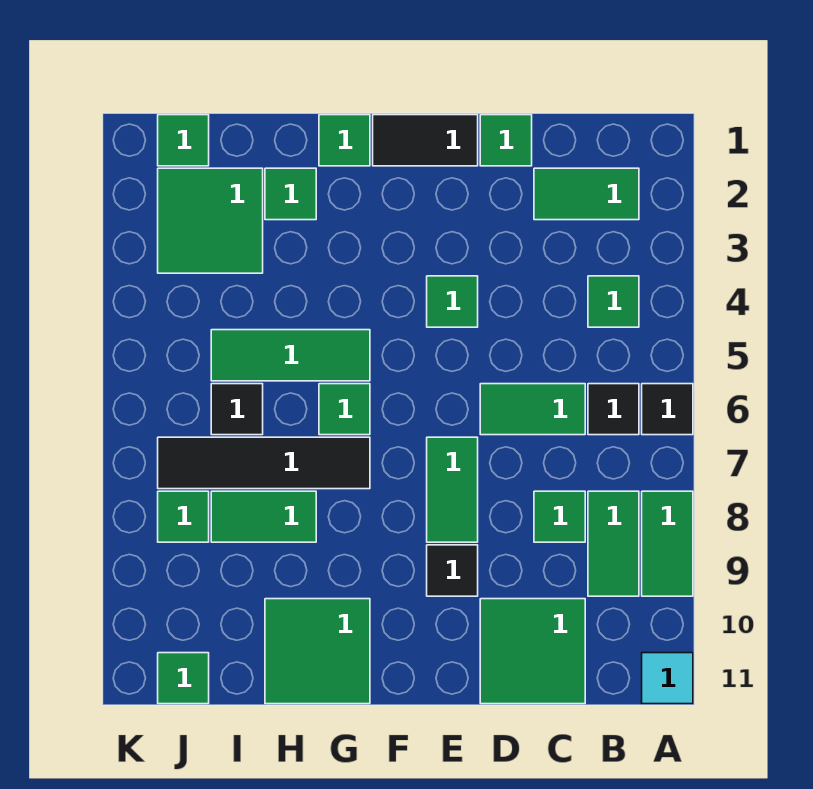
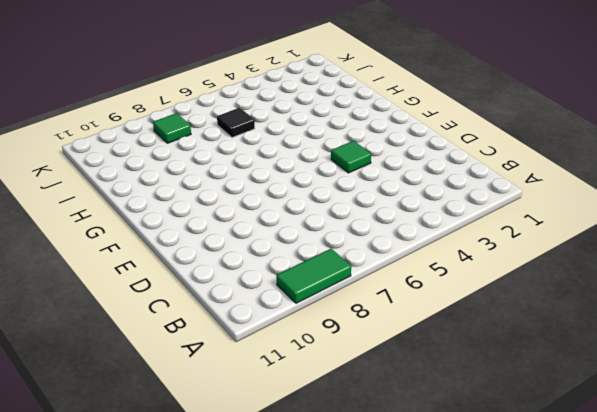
none -> black tile A6 level 1
none -> cyan tile A11 level 1
none -> green tile B2:C2 level 1

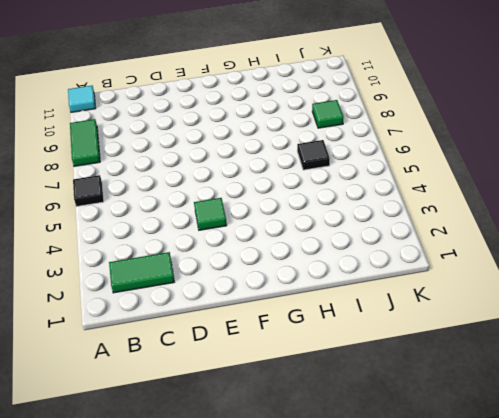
none -> green tile B4 level 1
none -> black tile B6 level 1
none -> green tile B8:B9 level 1

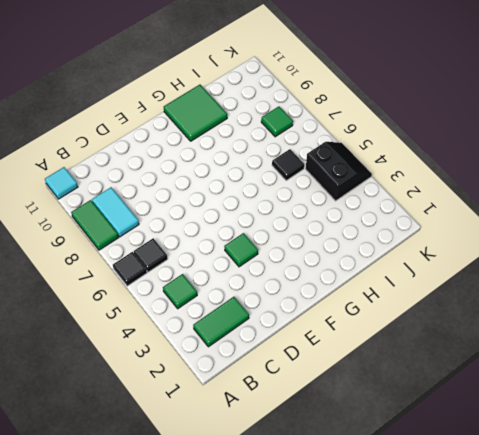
cyan tile B8:B9 level 1 -> green tile B8:B9 level 1
black slope J4:K5 level 1 top J -> none
none -> green tile C6:D6 level 1
none -> green tile C8 level 1
none -> green tile C10:D11 level 1

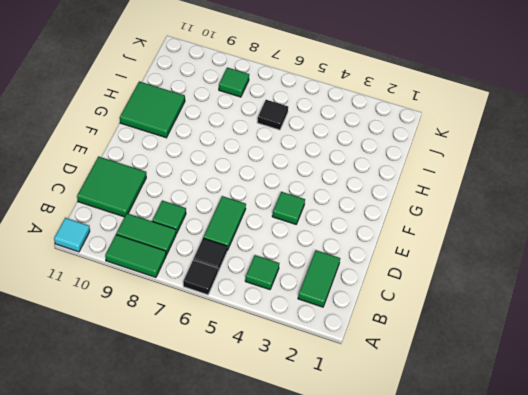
none -> green tile D1 level 1
none -> black tile E1:F1 level 1
none -> green tile E7:E8 level 1

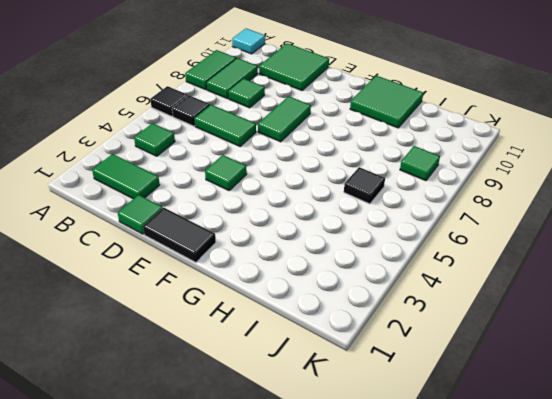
none -> black tile E9 level 1
none -> green tile G1 level 1
none -> green tile G5:I5 level 1

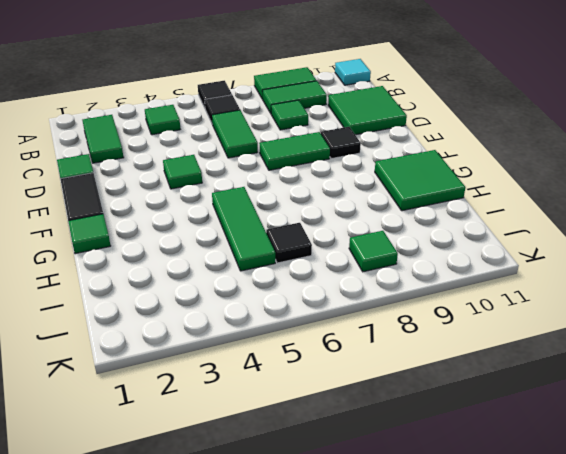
none -> green tile G6 level 1
none -> black tile G7:J7 level 1
none -> green tile H2 level 1

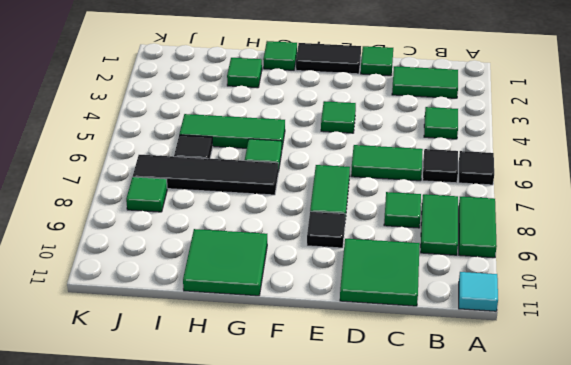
none -> green tile H8:I8 level 1
none -> green tile I2:J3 level 1
none -> green tile J1 level 1

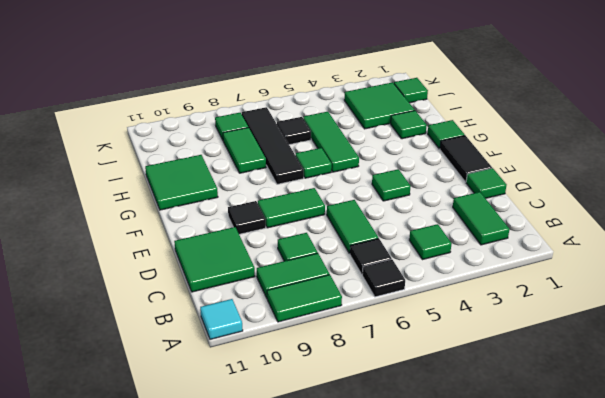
none -> green tile J11 level 1

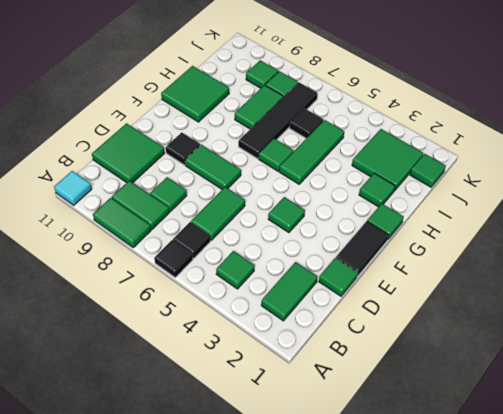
green tile J9 level 1 -> green tile J11 level 1

